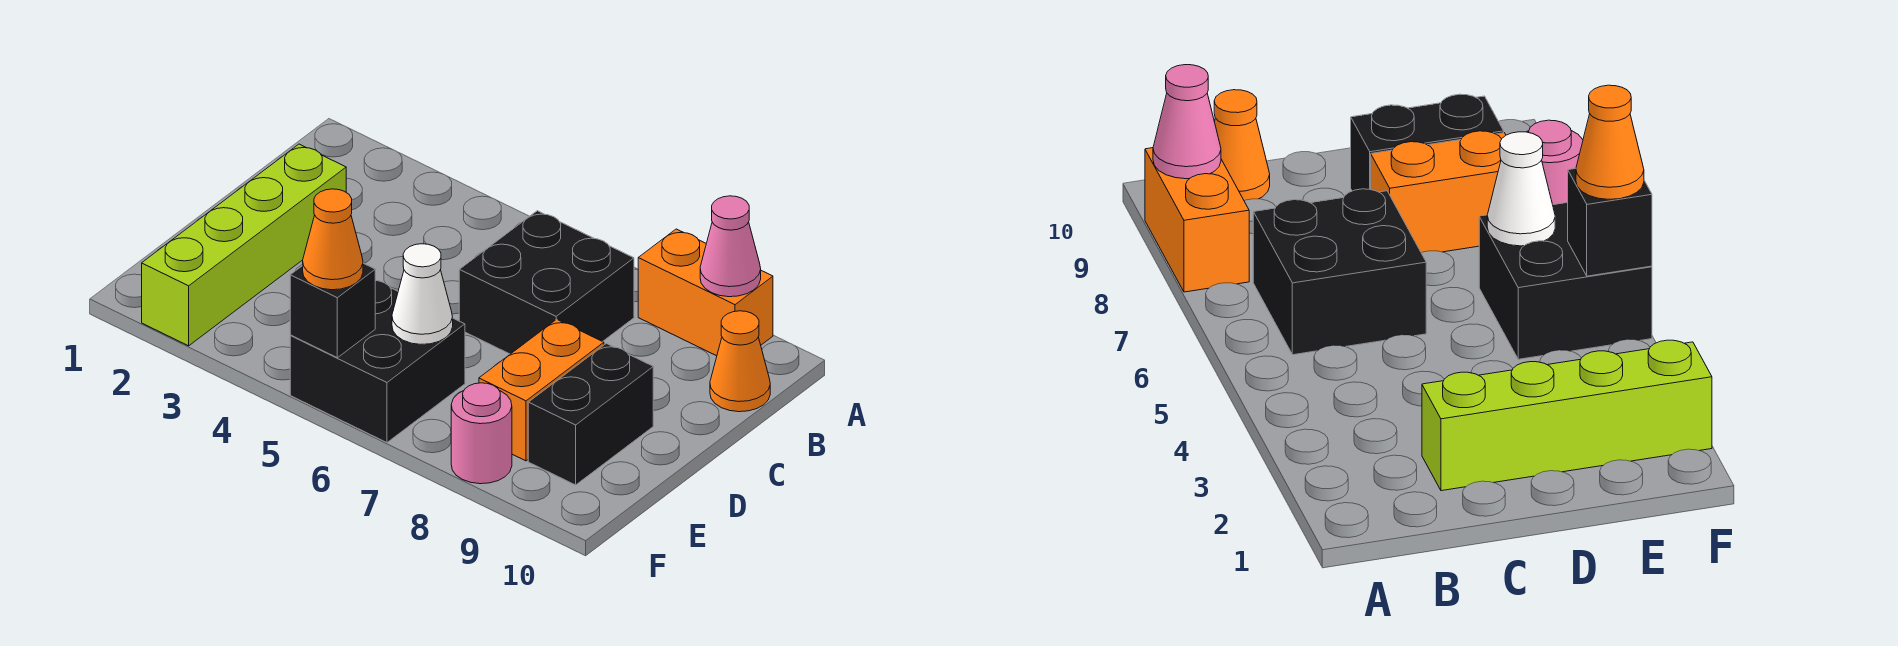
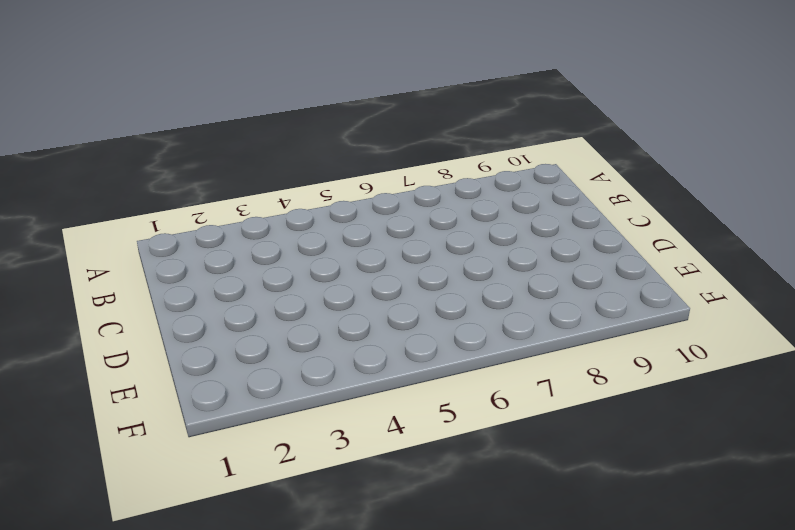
none -> orange brick A8:A9 level 1
none -> black brick B6:C7 level 1
none -> orange cone B10 level 1

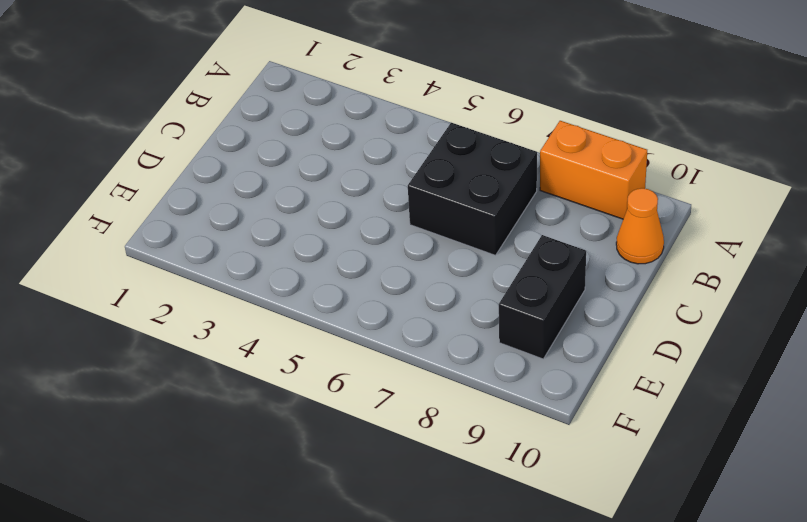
none -> lime brick C2:F2 level 1
none -> orange brick D8:E8 level 1
none -> black brick E5:F6 level 1

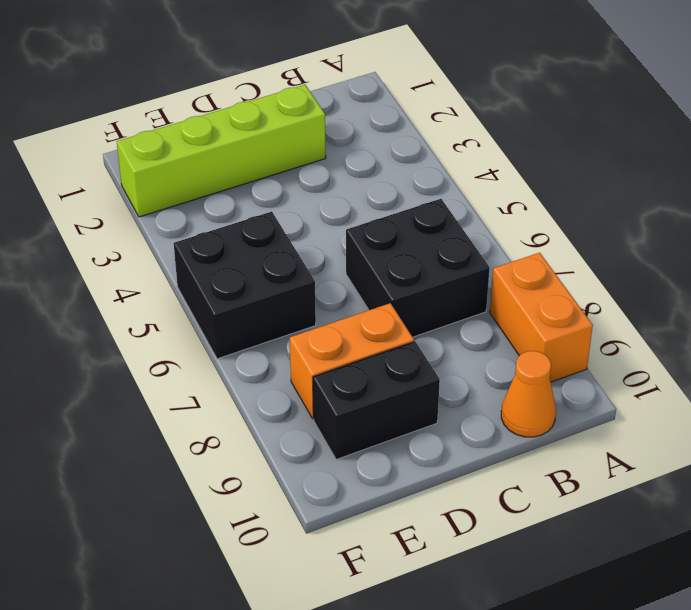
none -> pink round brick F8 level 1
none -> pink cone A9 level 2
none -> white cone E6 level 2

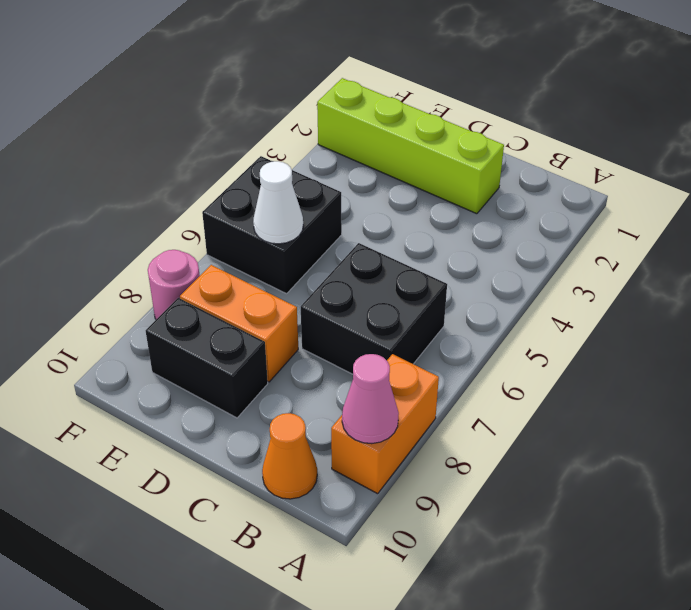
none -> black brick F5 level 2
none -> orange cone F5 level 3

